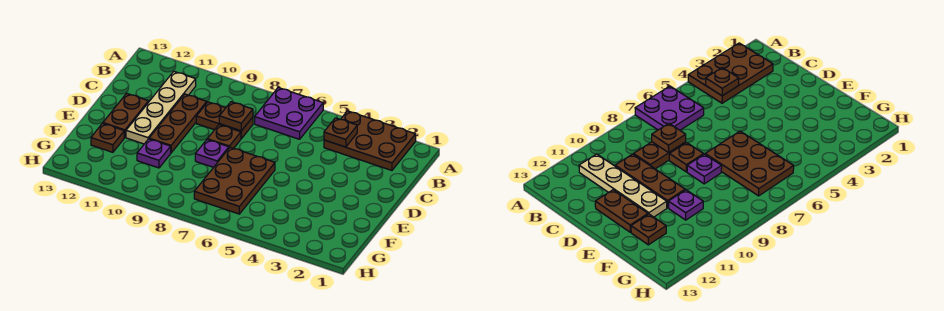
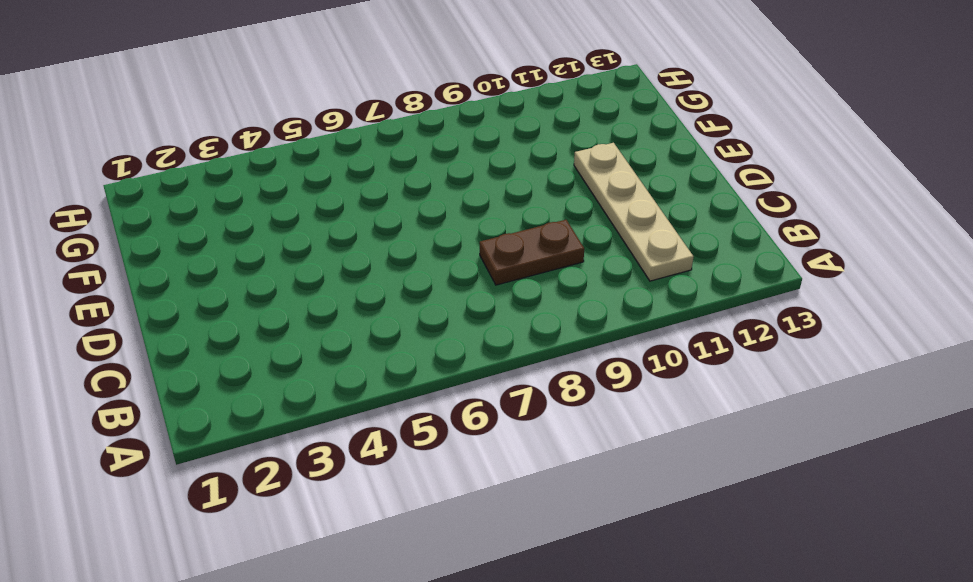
none -> brown plate A2:B4 level 1
none -> purple plate A6:B7 level 1
none -> brown plate C10:E10 level 1

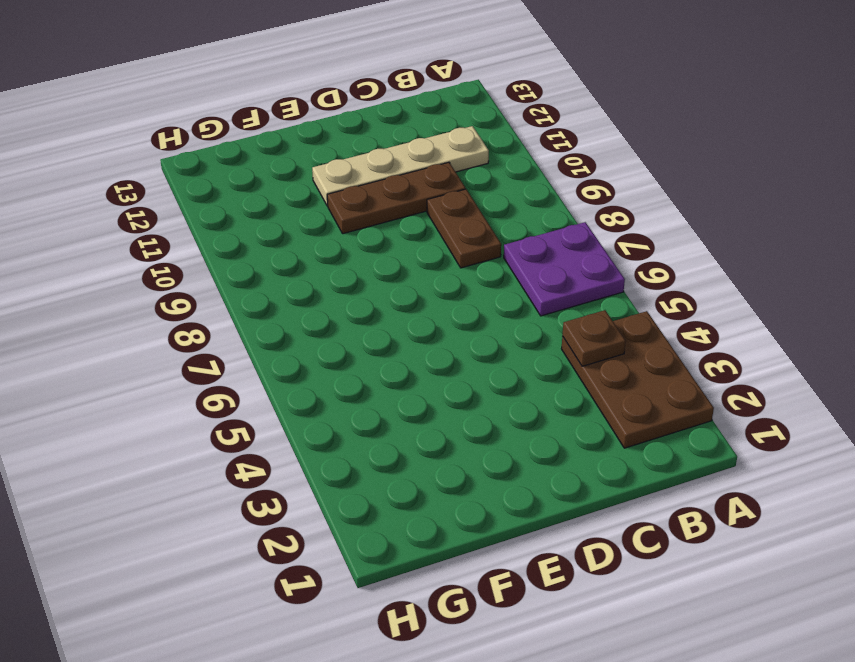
none -> brown plate D8 level 1
none -> brown plate D12:E12 level 1
none -> brown plate E6:G7 level 1

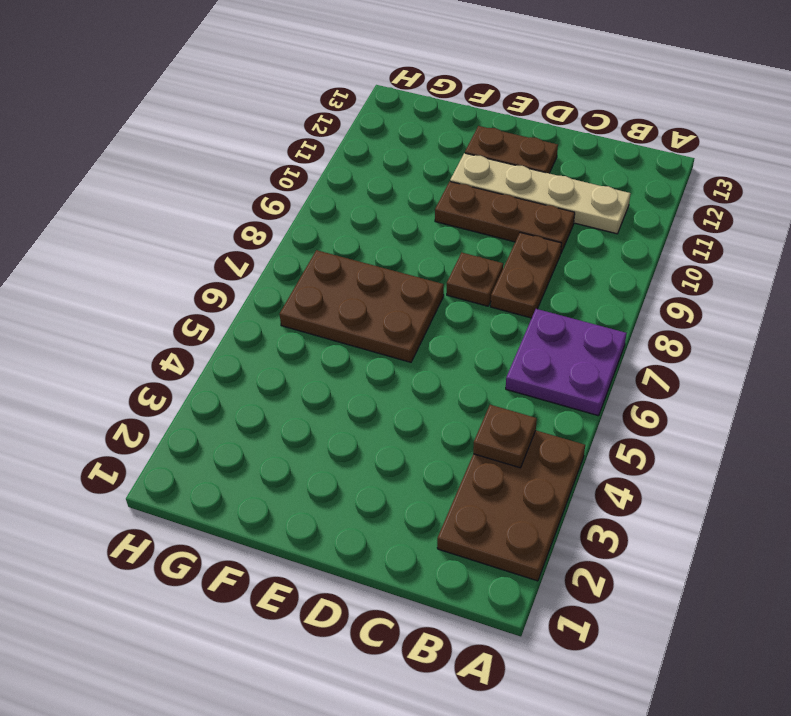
none -> purple plate E8 level 1
none -> purple plate F10 level 1
none -> brown plate F12 level 1

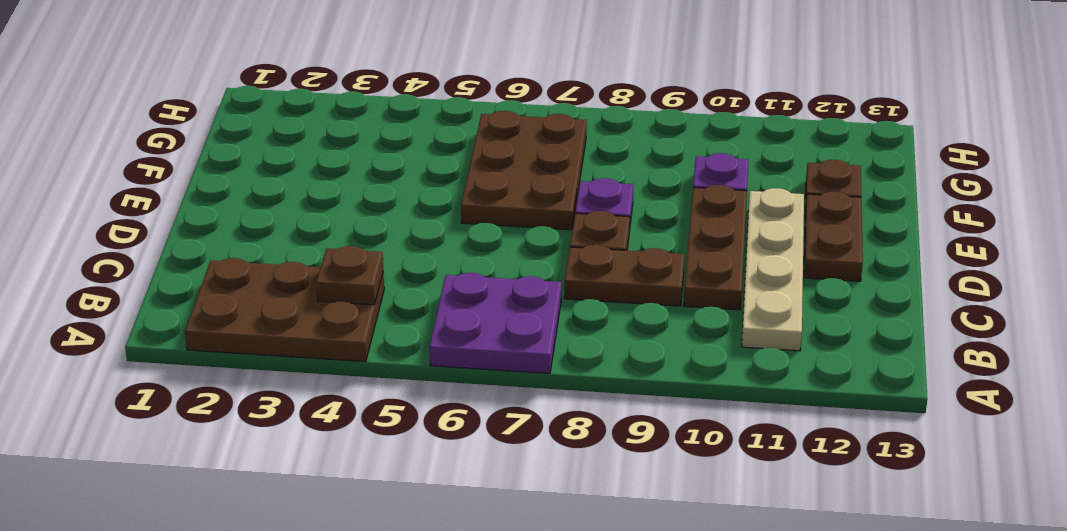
none -> brown plate C8 level 2

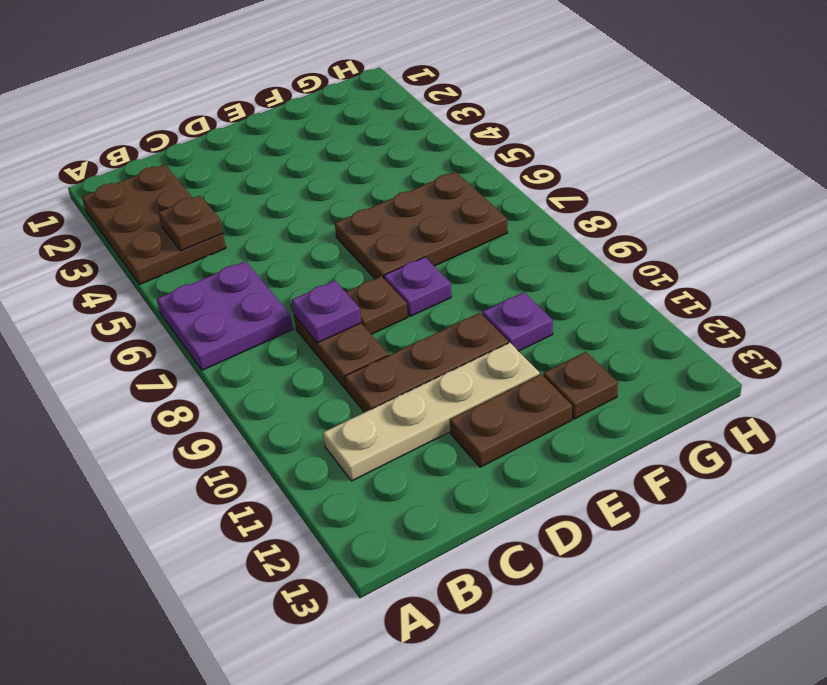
purple plate C8 level 2 -> brown plate C8 level 2

